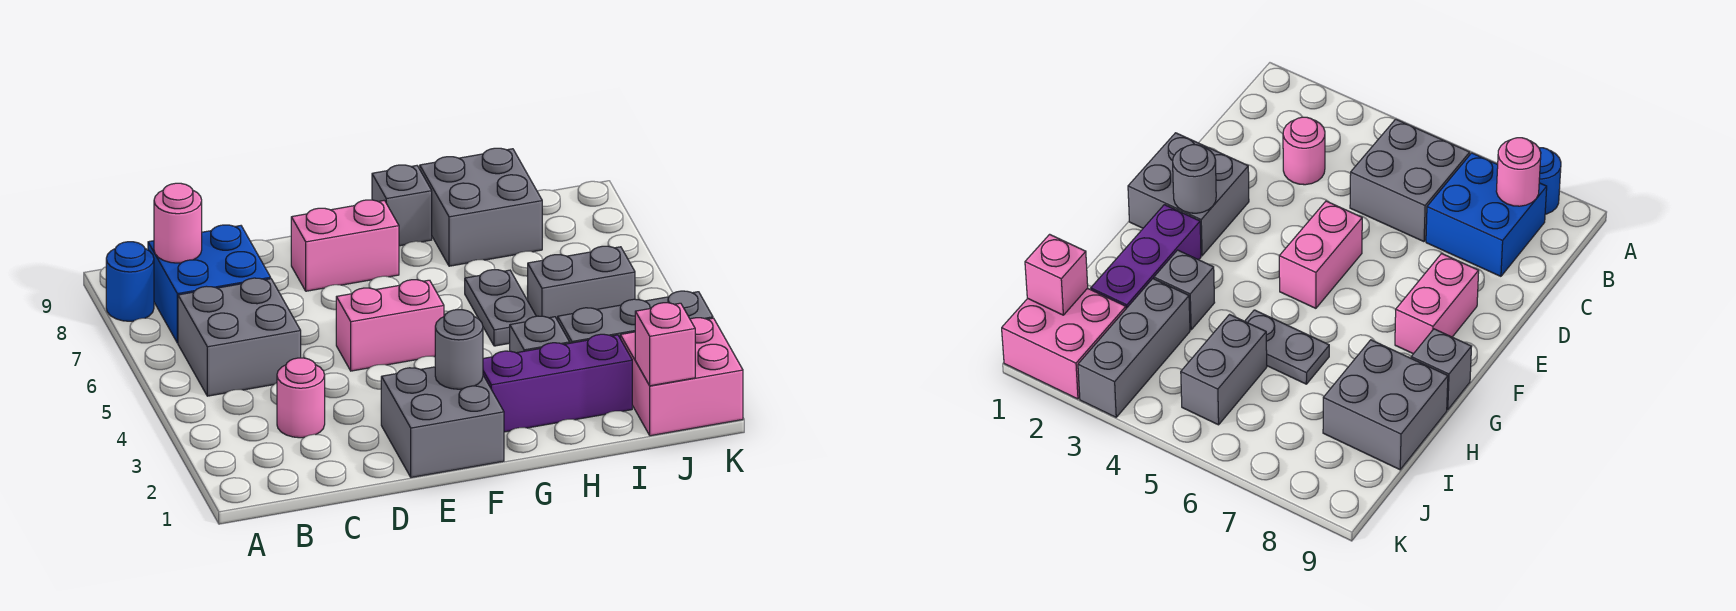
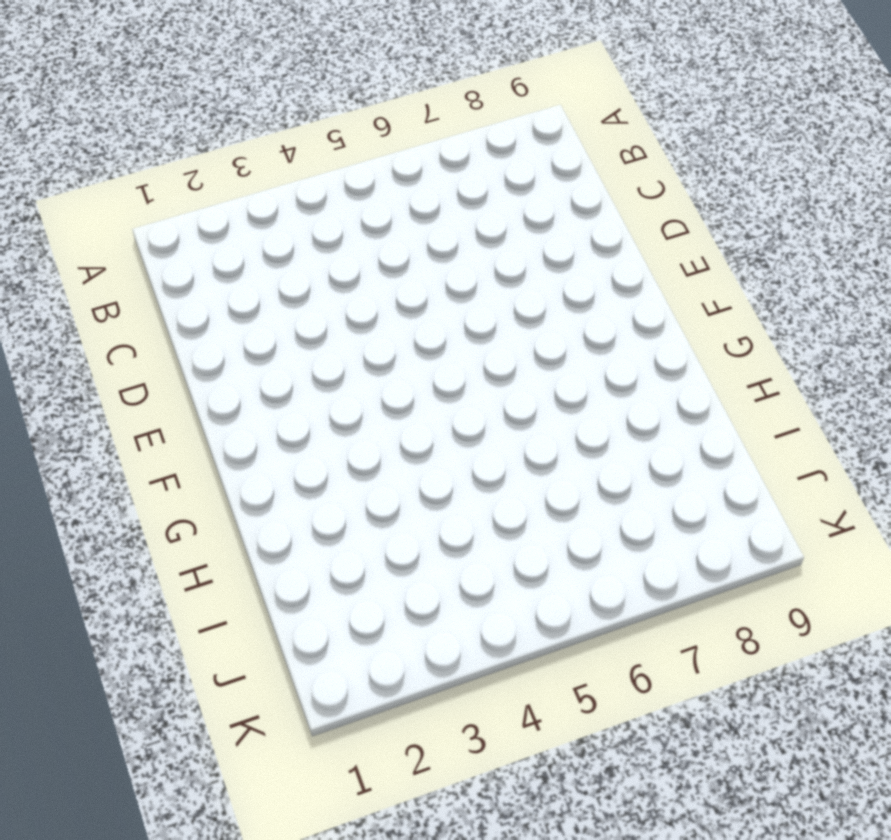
none -> blue round brick A8 level 1
none -> grey brick B5:C6 level 1
none -> blue brick B7:C8 level 1

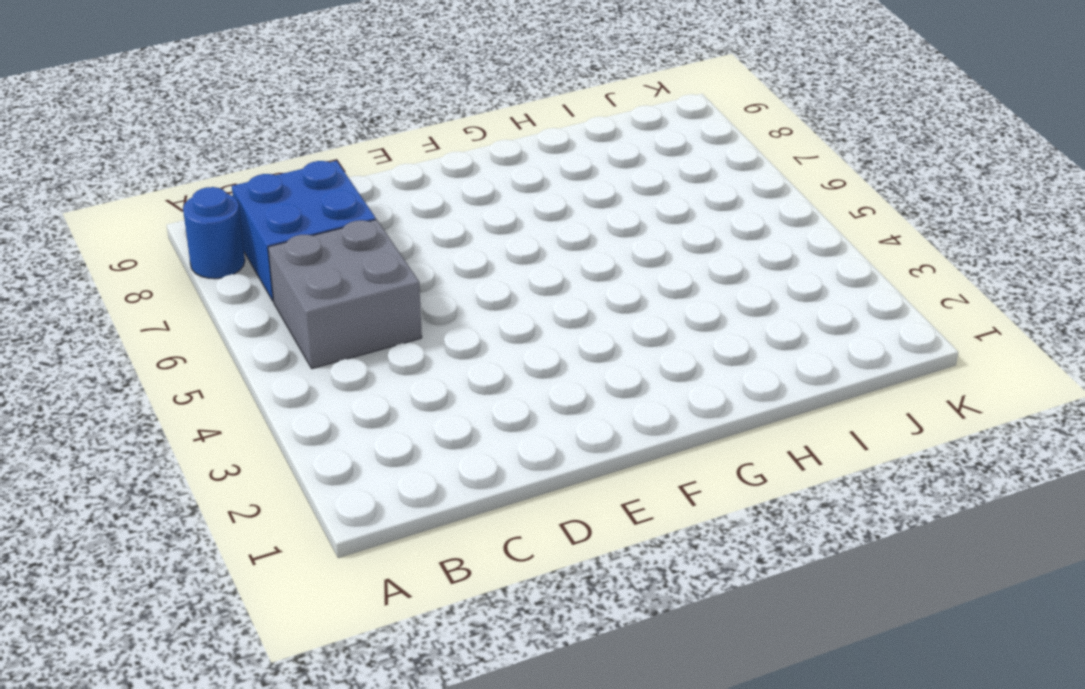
none -> pink round brick C3 level 1
none -> grey brick E1:F2 level 1
none -> pink brick E5:F5 level 1

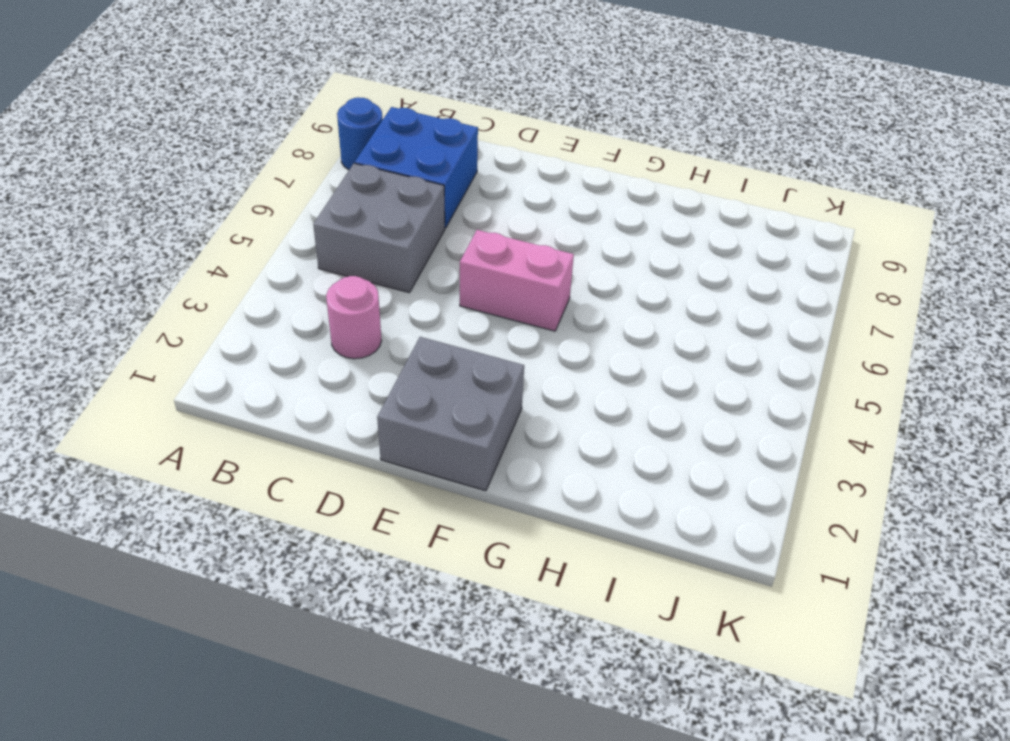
none -> pink brick E8:F8 level 1
none -> purple brick G2:I2 level 1
none -> grey brick G9 level 1

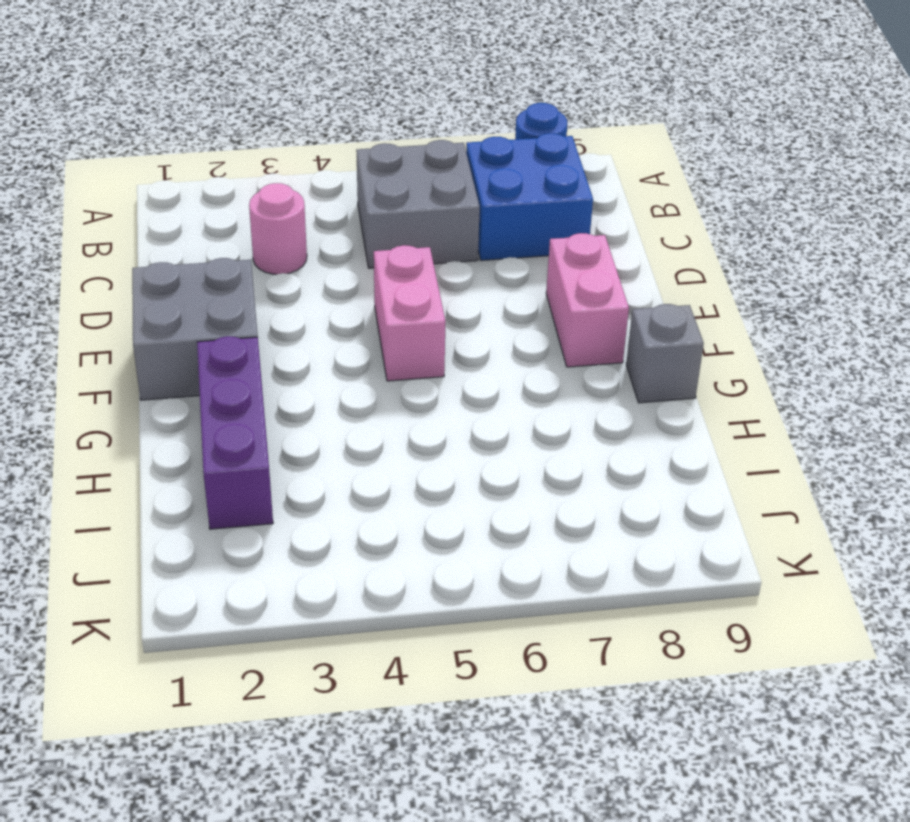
none -> grey brick H3 level 1
none -> grey plate H5:H6 level 1
none -> grey brick H8:I9 level 1

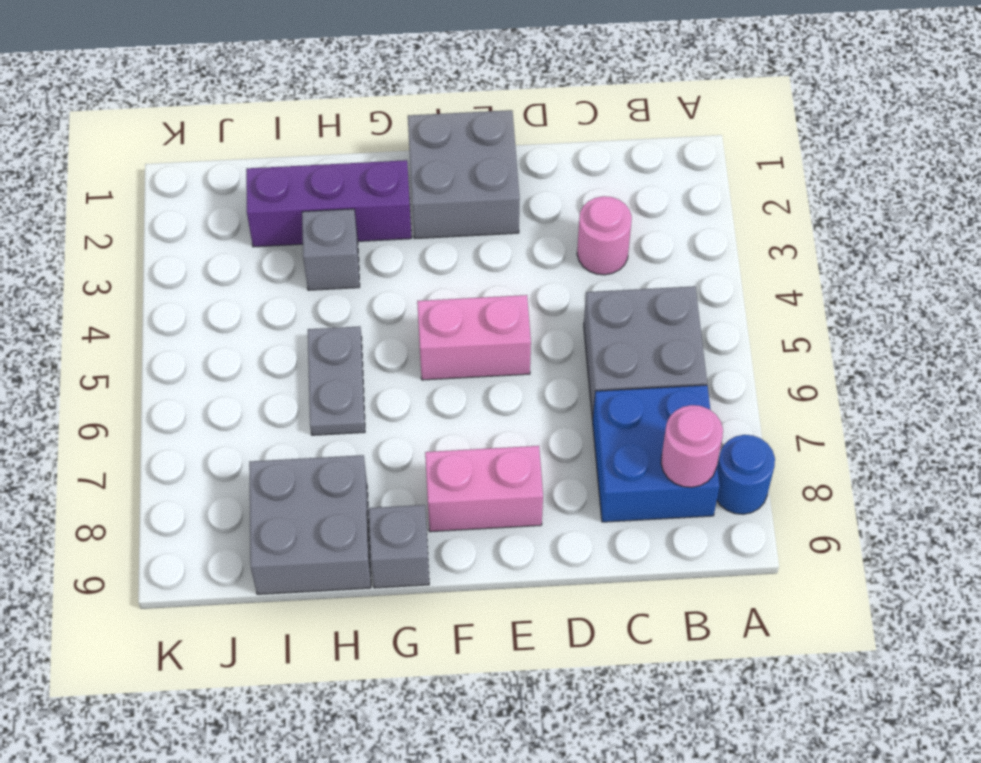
none -> grey brick I3:K3 level 1
none -> grey brick I5:J5 level 1
none -> pink brick J1:K2 level 1

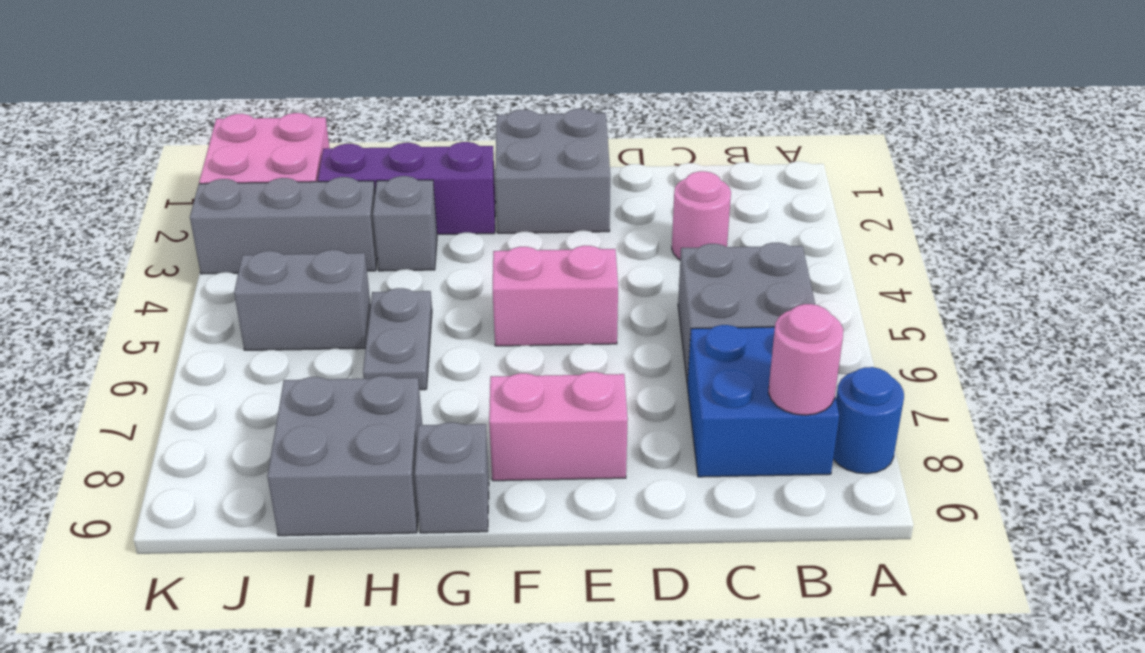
none -> grey round brick F2 level 2
none -> pink brick J1 level 2

